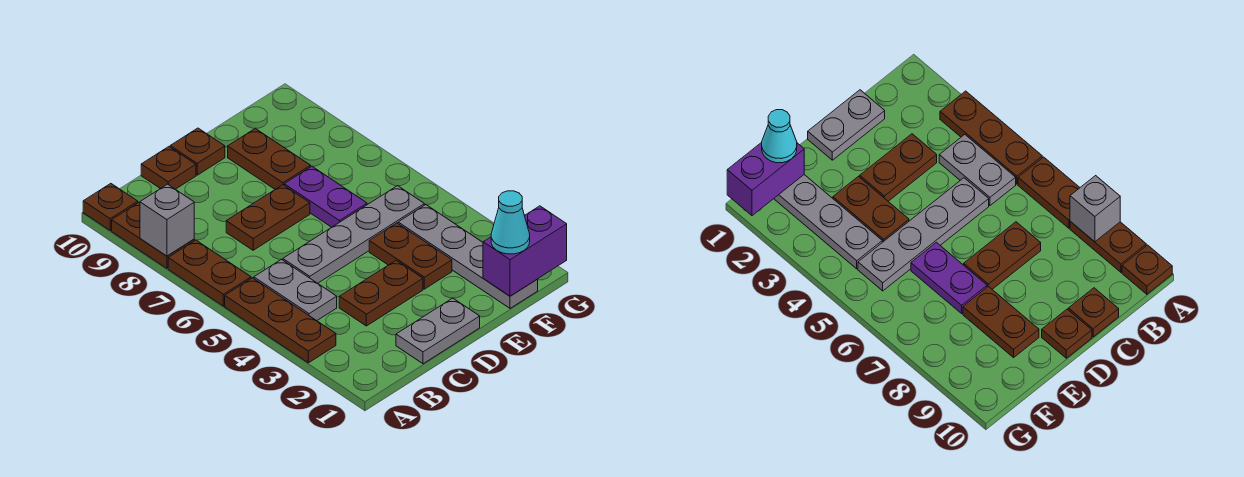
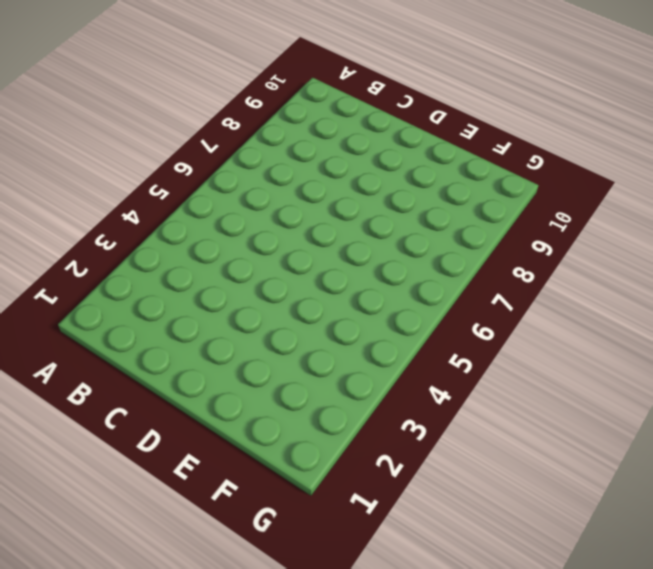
none -> brown plate A3:A5 level 1
none -> brown plate A6:A7 level 1
none -> brown plate A8:A9 level 1

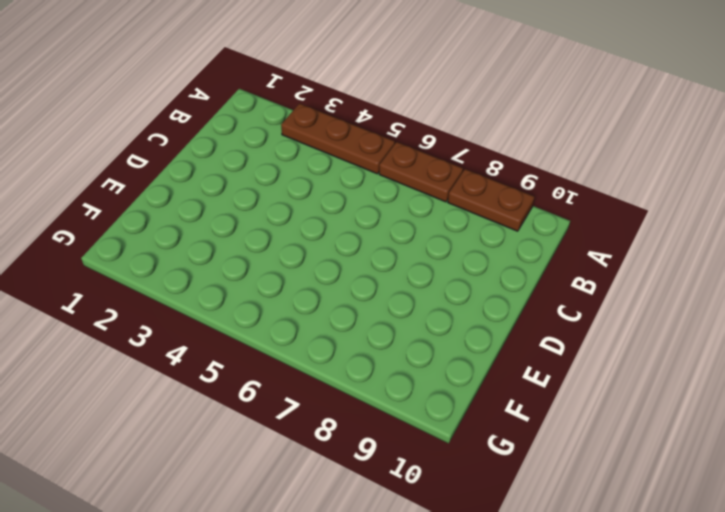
none -> brown plate A10 level 1
none -> grey plate B4:B5 level 1
none -> grey plate C1:D1 level 1

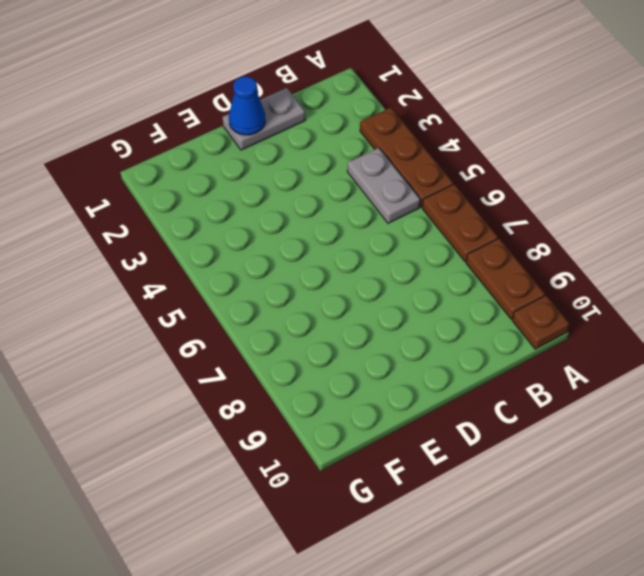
blue cone D1 level 2 -> none
none -> brown plate C3:D3 level 1
none -> grey plate C5:F5 level 1
none -> brown plate C7:D7 level 1

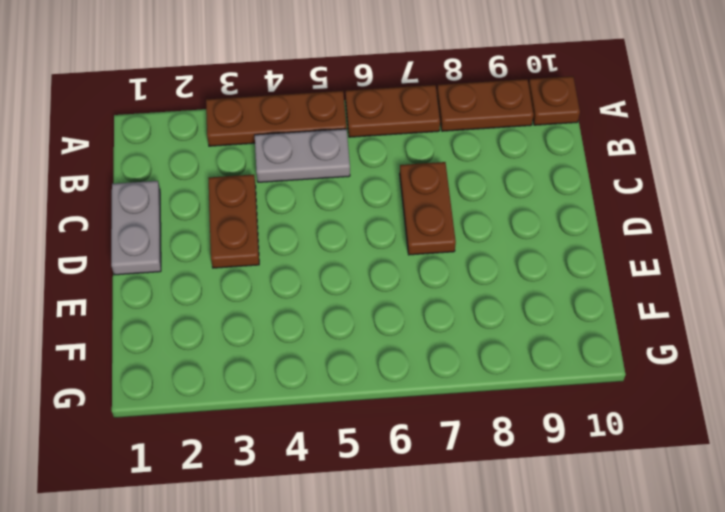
none -> grey plate C5:F5 level 1
none -> brown plate C10 level 1
none -> brown plate D10 level 1

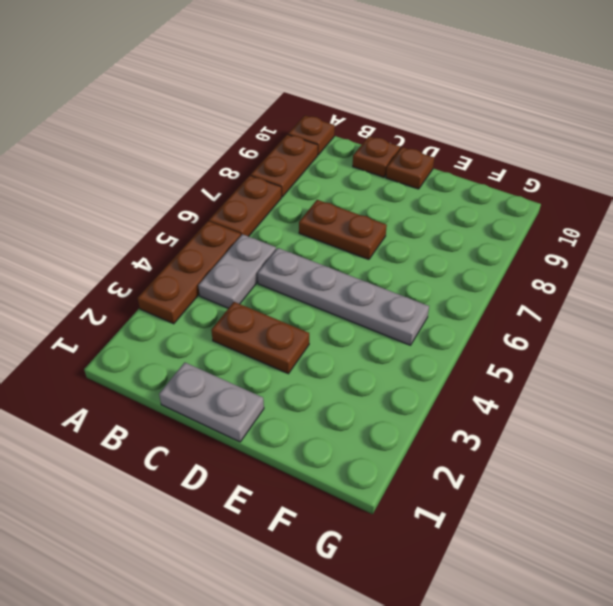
none -> brown plate E3:E4 level 1
none -> purple plate E6:E7 level 1
none -> brown plate E8:E9 level 1

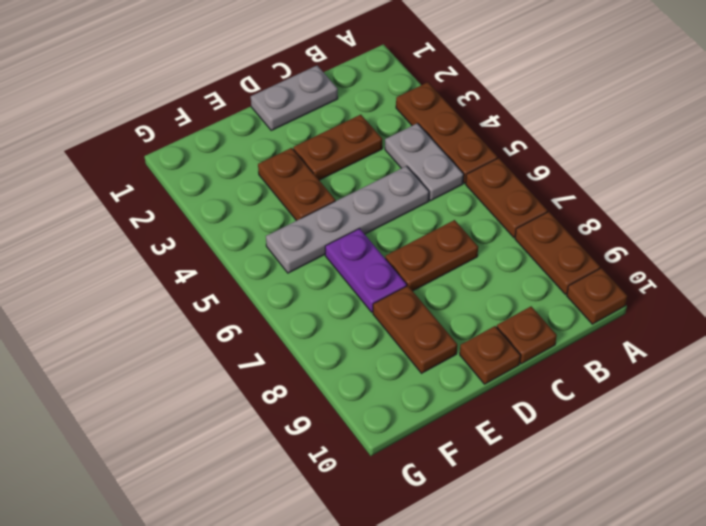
none -> grey plate F1:F4 level 1
none -> grey brick A8 level 2
none -> purple brick F1:G1 level 2

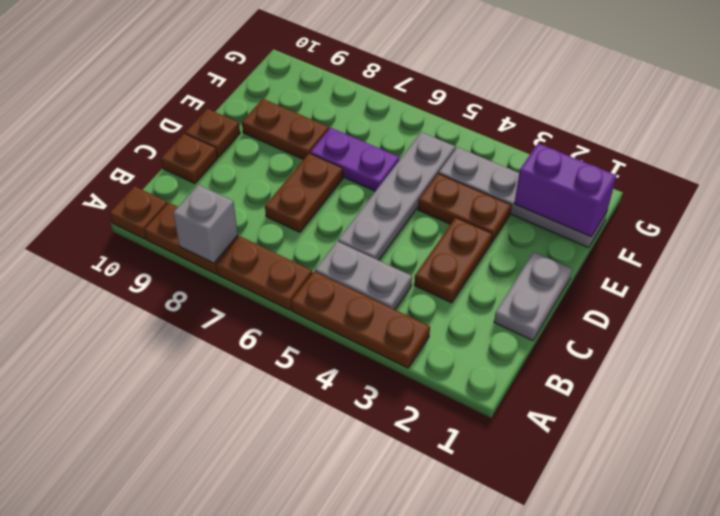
purple brick F1:F2 level 2 -> purple brick F1:G1 level 2
none -> cyan cone F1 level 3

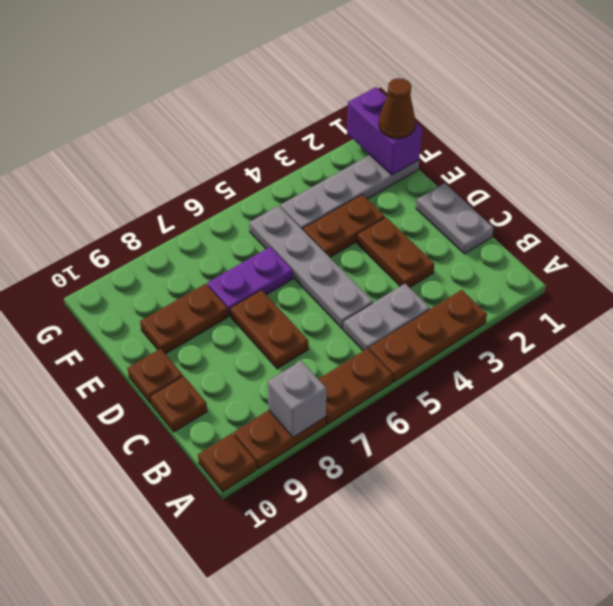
brown cone F1 level 3 -> cyan cone F1 level 3

